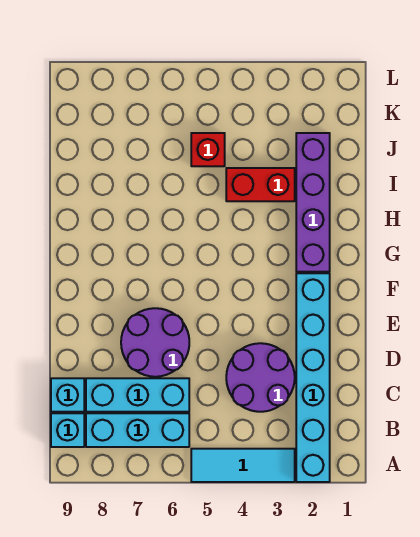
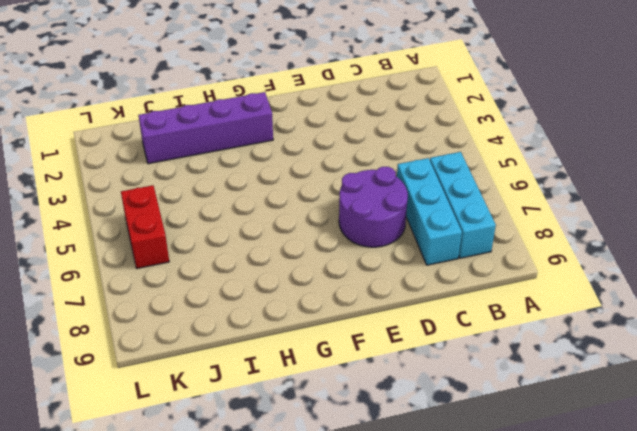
red brick K5:K6 level 1 -> red brick I3:I4 level 1
none -> cyan brick A2:F2 level 1
none -> cyan tile A3:A5 level 1

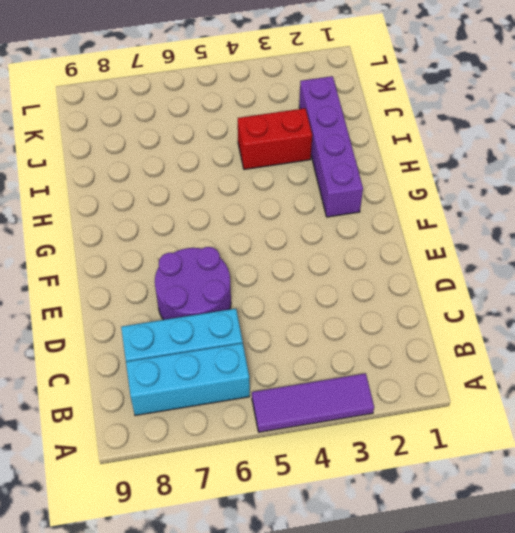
purple tile A3:A5 level 1 -> cyan tile A3:A5 level 1
none -> cyan brick A2:F2 level 1
none -> cyan brick B9 level 1

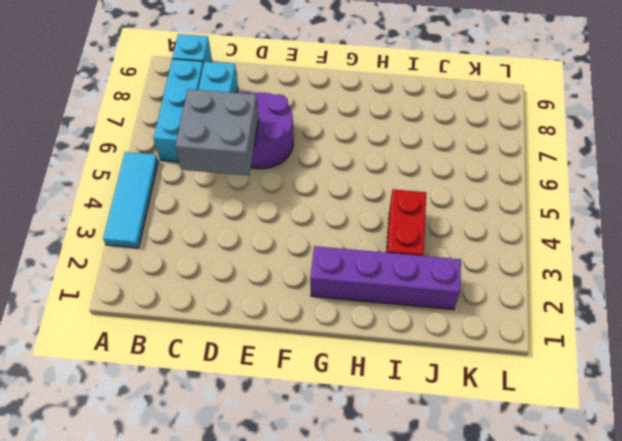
grey brick C5:D6 level 2 -> none
none -> cyan brick A2:F2 level 1
none -> purple round brick C3:D4 level 1

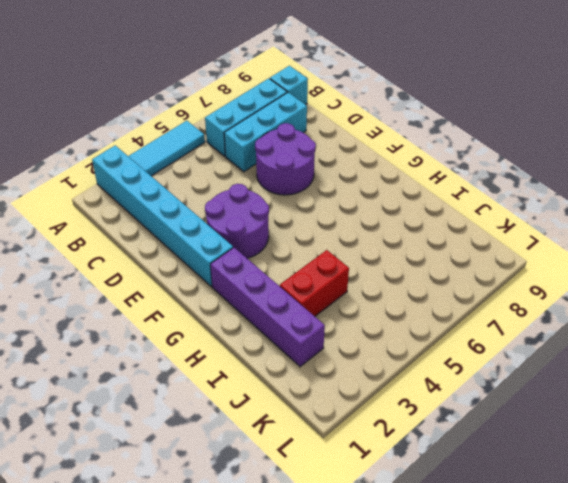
purple round brick E3:F4 level 1 -> purple round brick C3:D4 level 1
none -> cyan brick C9 level 1
none -> red brick J5 level 1

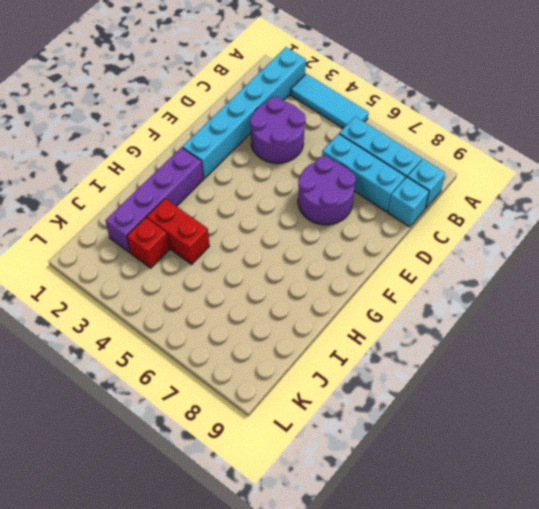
red brick J3 level 1 -> red brick J5 level 1

